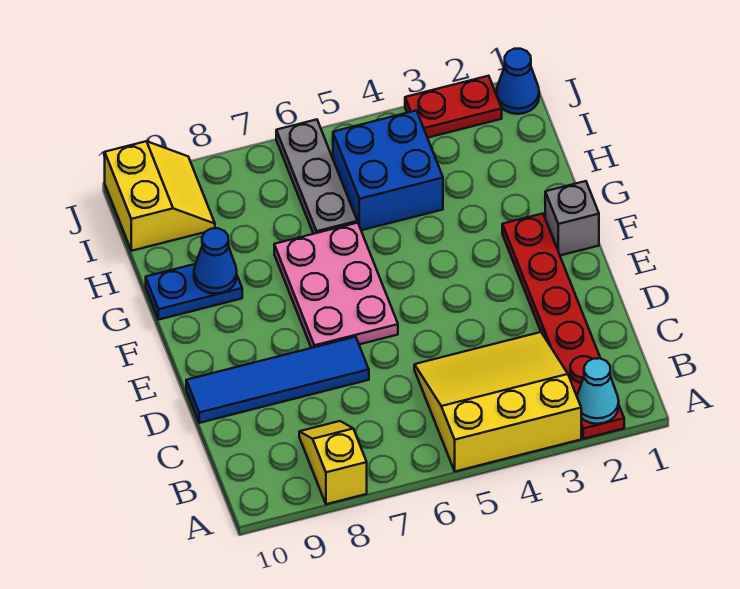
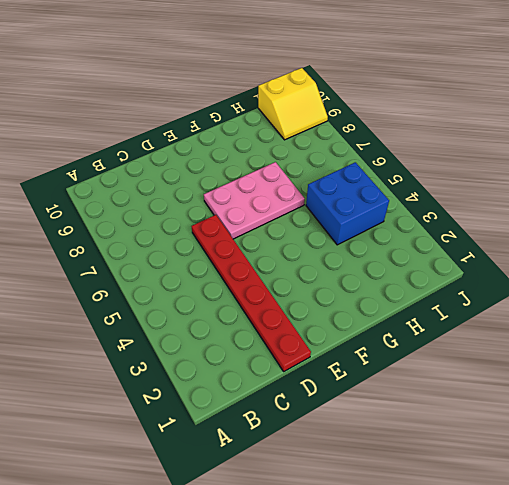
red plate D1:D6 level 1 -> red plate A2:F2 level 1
none -> yellow slope A3:C5 level 1 top A
none -> yellow slope A8:B8 level 1 top A
none -> blue tile D7:D10 level 1

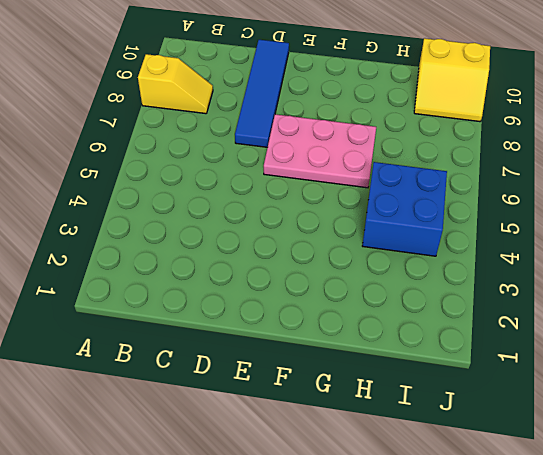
none -> red plate A2:F2 level 1
none -> yellow slope A3:C5 level 1 top A
none -> grey brick F1 level 1

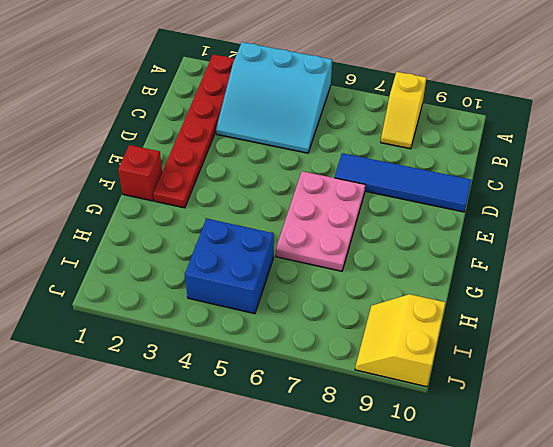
cyan slope A3:C5 level 1 top A -> yellow slope A3:C5 level 1 top A
red brick F1 level 1 -> grey brick F1 level 1
none -> blue plate G9:G10 level 1
none -> grey plate H6:J6 level 1
none -> blue cone J1 level 1

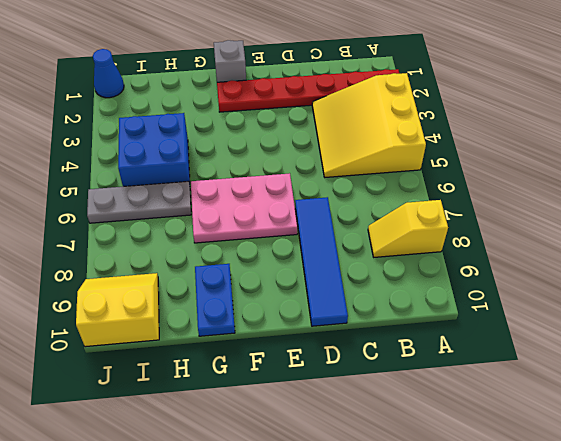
none -> red plate J2:J3 level 1
none -> cyan cone A2 level 2
none -> blue cone G9 level 2

